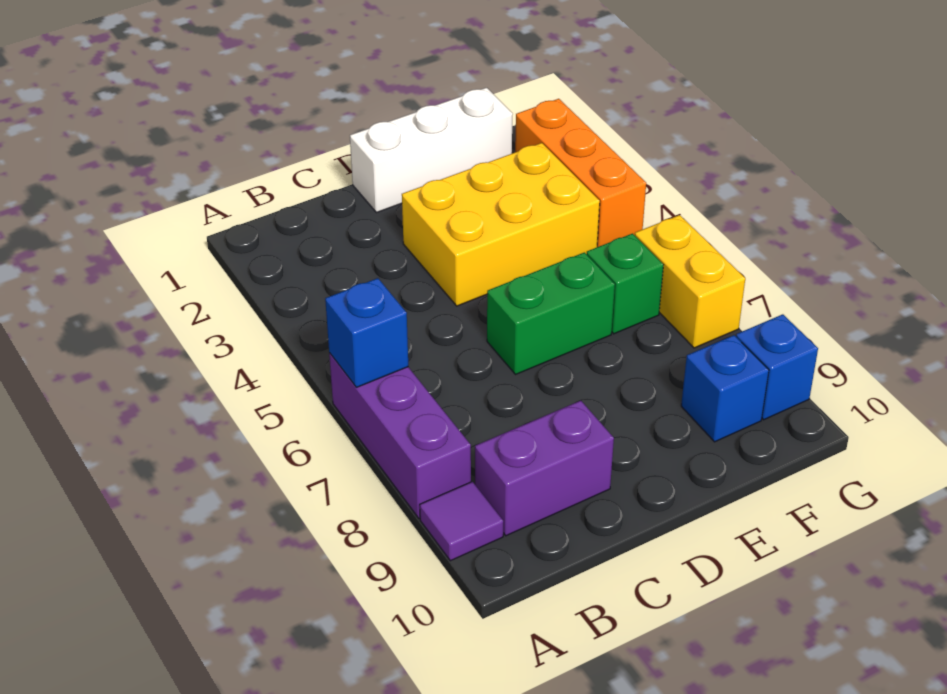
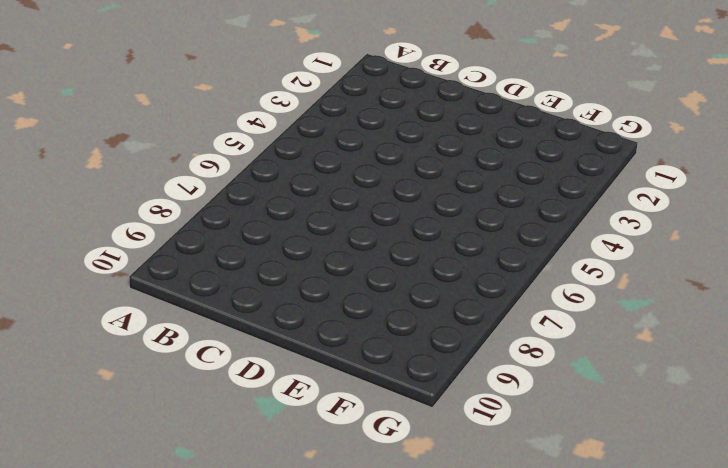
none -> purple brick A6:A8 level 1
none -> purple tile A9 level 1
none -> purple brick B9:C9 level 1

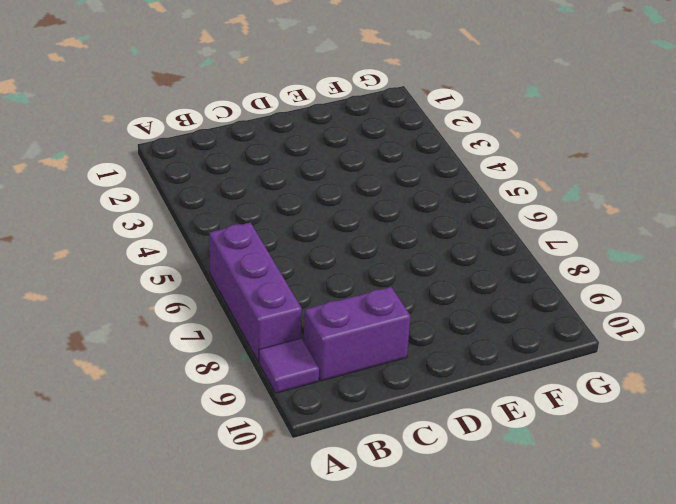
none -> white brick D1:F1 level 1
none -> yellow brick D3:F4 level 1
none -> green brick D6:E6 level 1

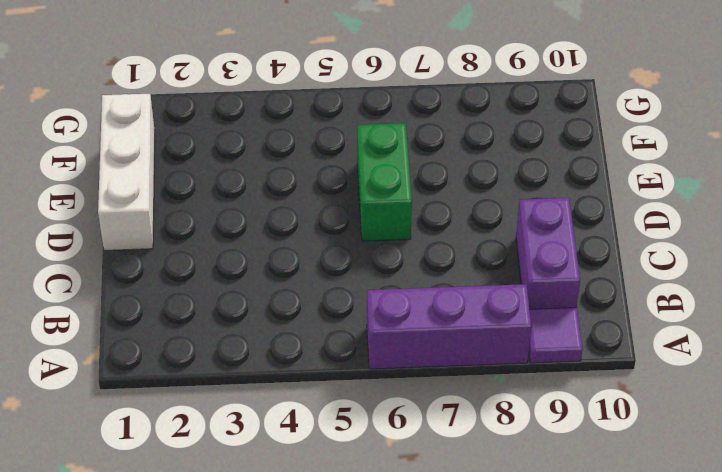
none -> yellow brick D3:F4 level 1
none -> green brick F6 level 1
none -> blue brick F9 level 1

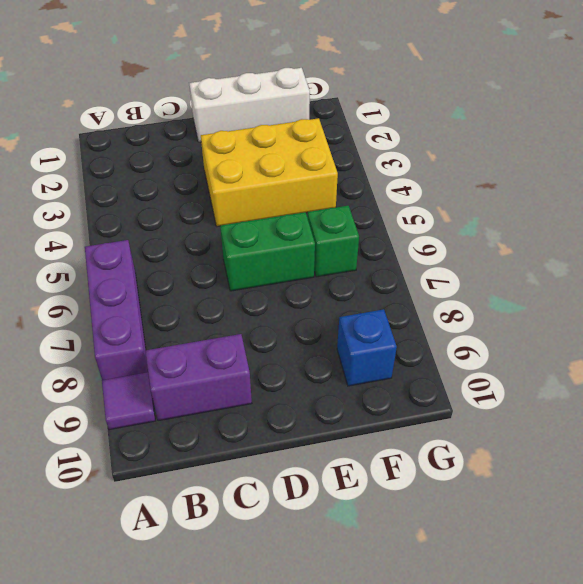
none -> orange brick G2:G4 level 1
none -> yellow brick G6:G7 level 1
none -> blue brick G9 level 1

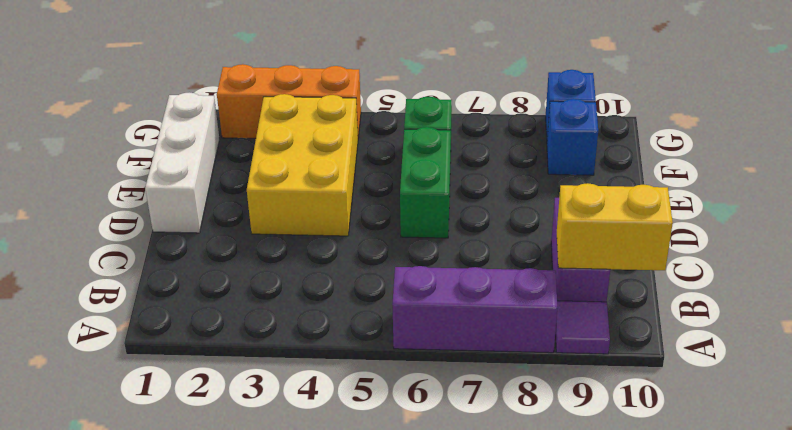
yellow brick B9:B10 level 2 -> yellow brick G6:G7 level 1
none -> blue brick A6 level 2

